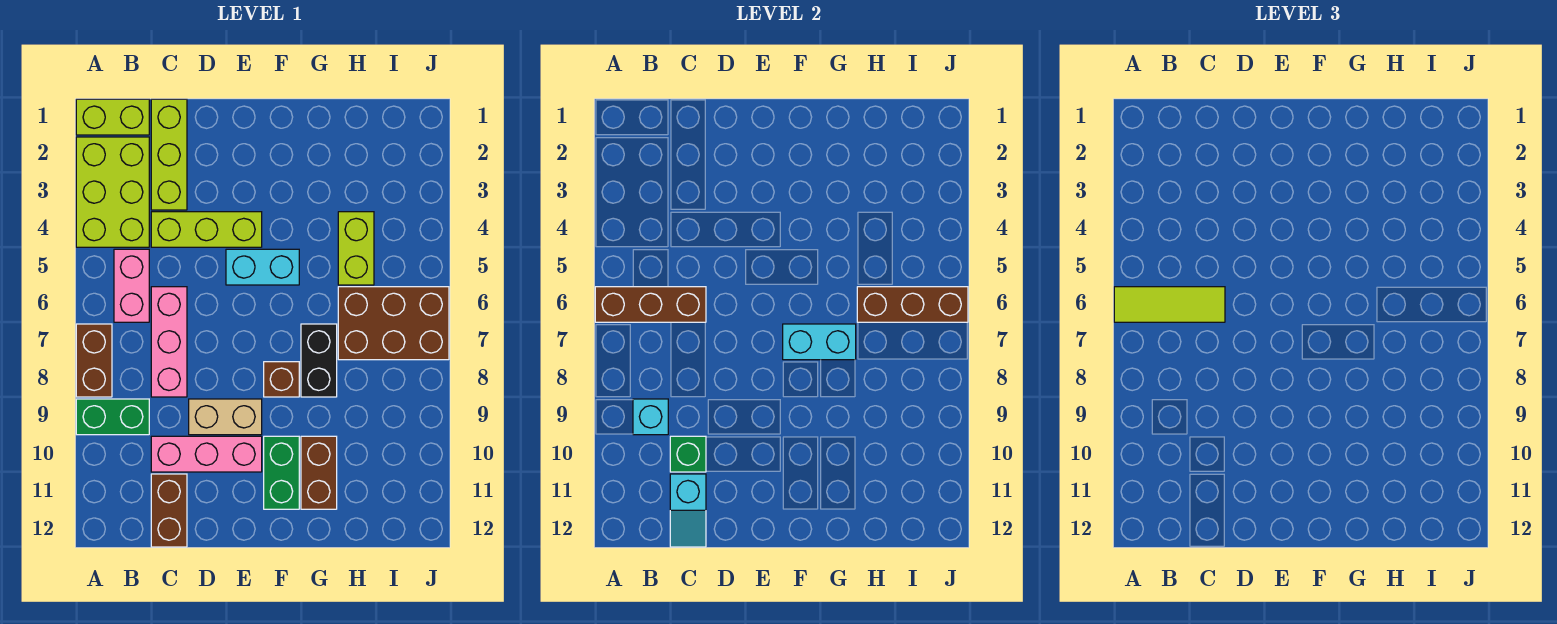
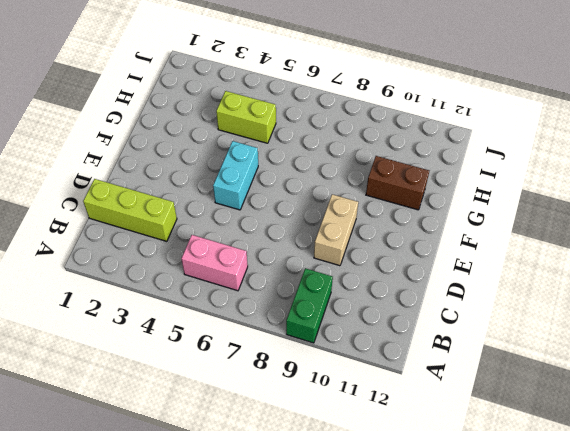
none -> lime brick A1:B1 level 1
none -> lime brick A2:B4 level 1
none -> brown brick A7:A8 level 1

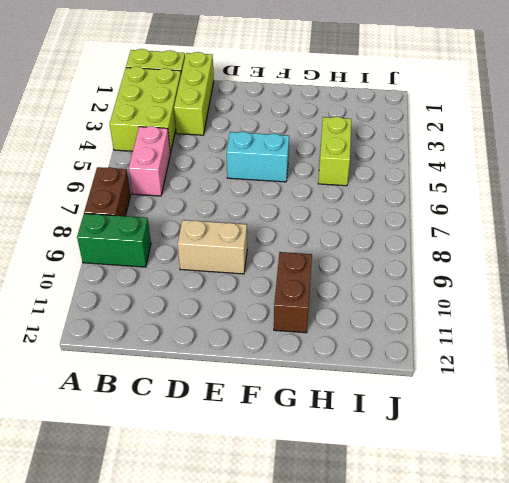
none -> lime brick C4:E4 level 1
none -> pink brick C6:C8 level 1
none -> pink brick C10:E10 level 1

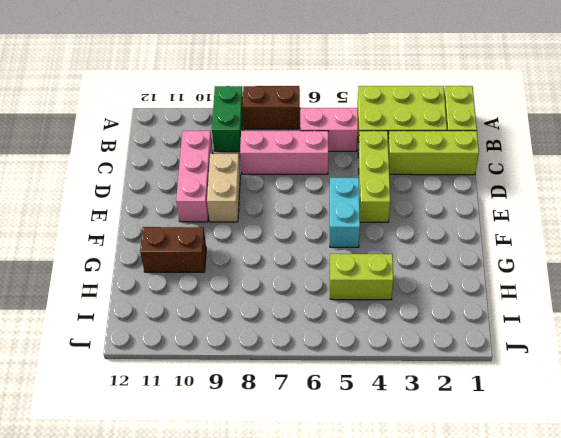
none -> brown brick C11:C12 level 1
none -> brown brick F8 level 1
none -> green brick F10:F11 level 1

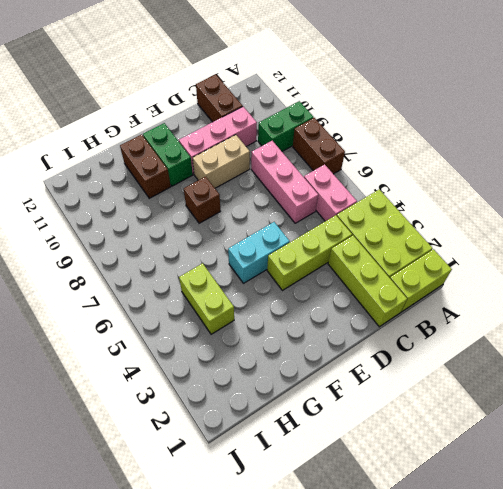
none -> black brick G7:G8 level 1
none -> brown brick H6:J7 level 1
none -> brown brick A6:C6 level 2

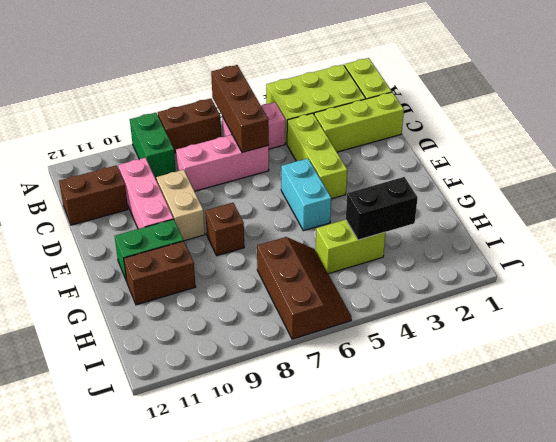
black brick H3:H4 level 2 -> black brick G7:G8 level 1
brown slope H6:J7 level 1 top 7 -> brown brick H6:J7 level 1
none -> cyan brick B9 level 2
none -> green brick C10 level 2
none -> cyan slope C11:C12 level 2 top 11

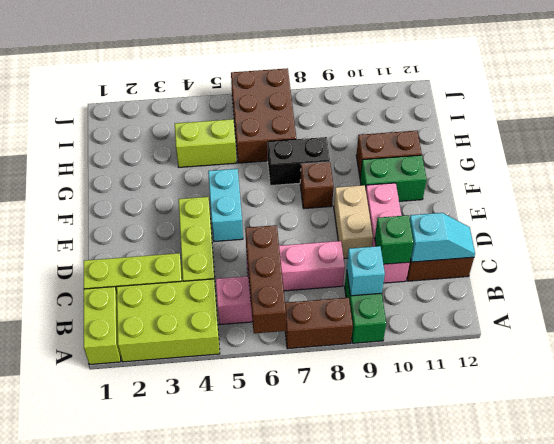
none -> cyan brick F7:G7 level 2
none -> brown brick H6:J6 level 2
none -> lime tile A6:C6 level 3

